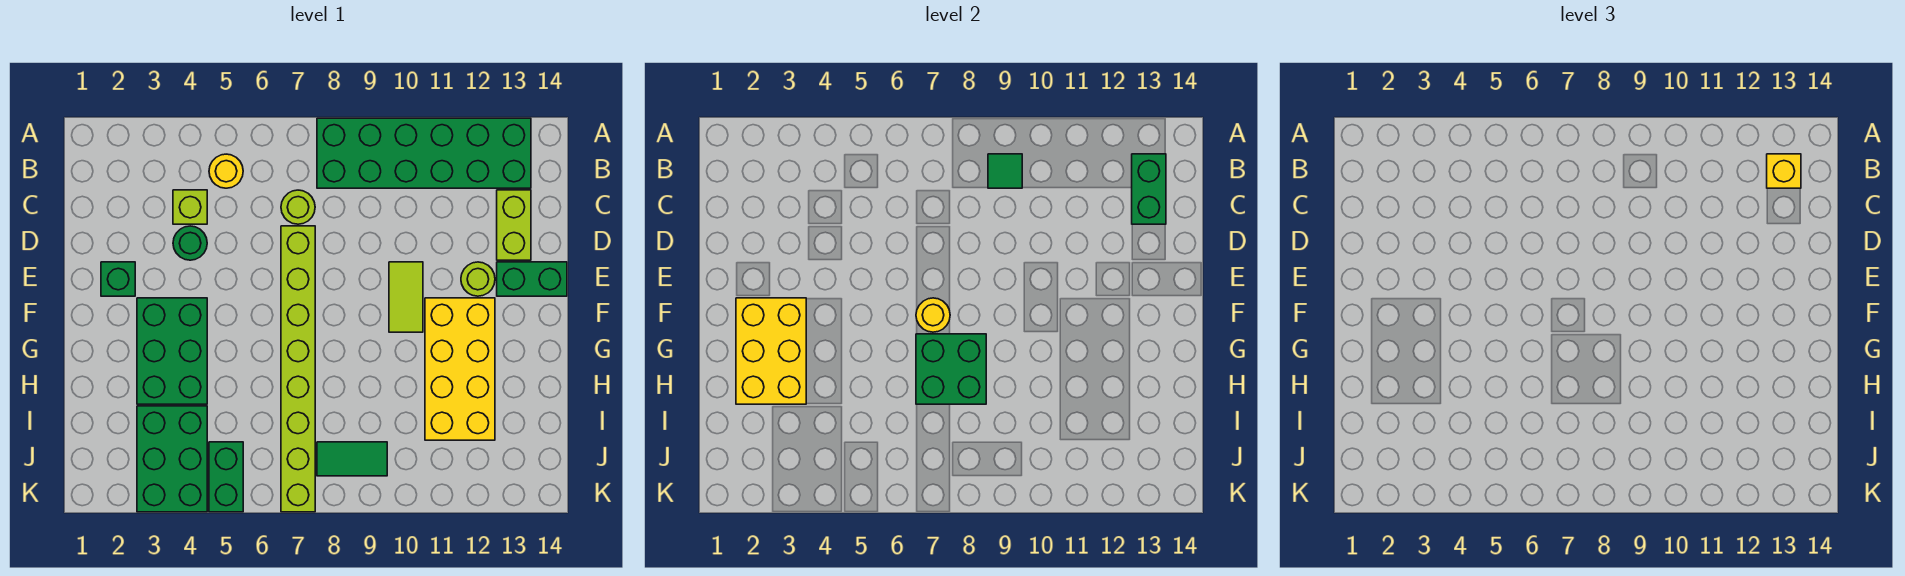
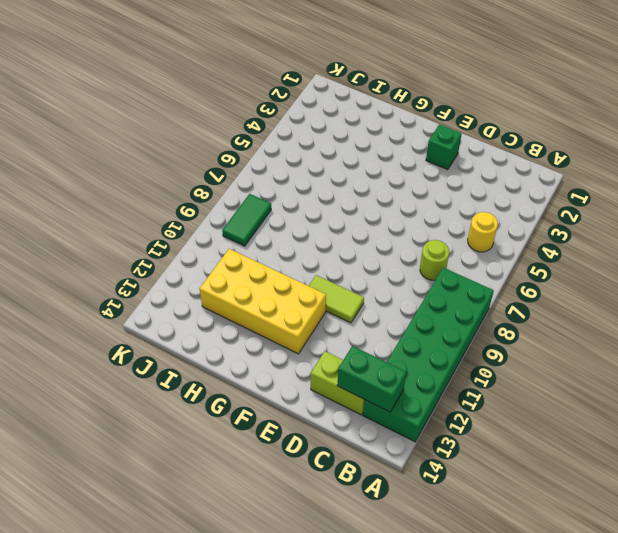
none -> lime brick C4 level 1
none -> green round brick D4 level 1
none -> lime brick D7:K7 level 1

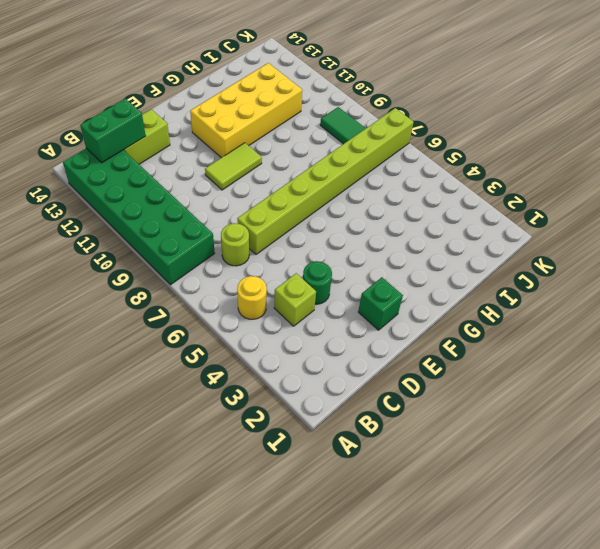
none -> lime round brick E12 level 1
none -> green brick E13:E14 level 1
none -> green brick F3:H4 level 1

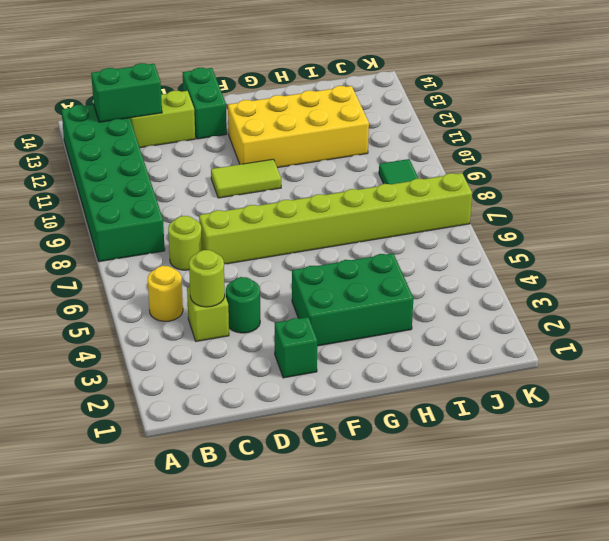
lime round brick C4 level 2 -> lime round brick E12 level 1
none -> green brick I3:K4 level 1
none -> green brick J5:K5 level 1
none -> green tile B9 level 2

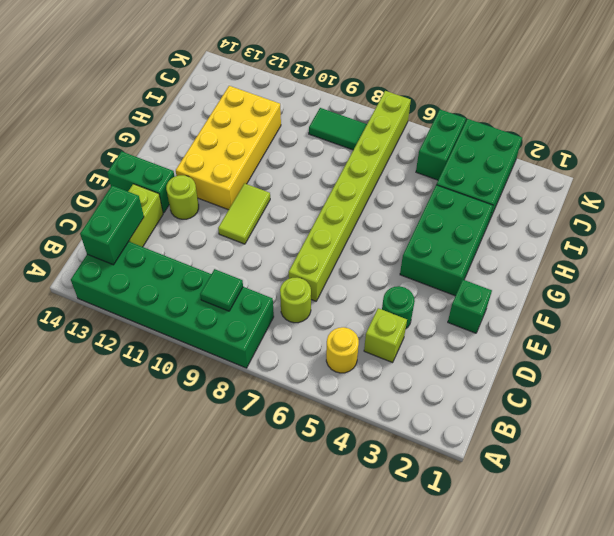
none -> yellow brick F2:H3 level 2
none -> yellow round brick F7 level 2
none -> green brick G7:H8 level 2

